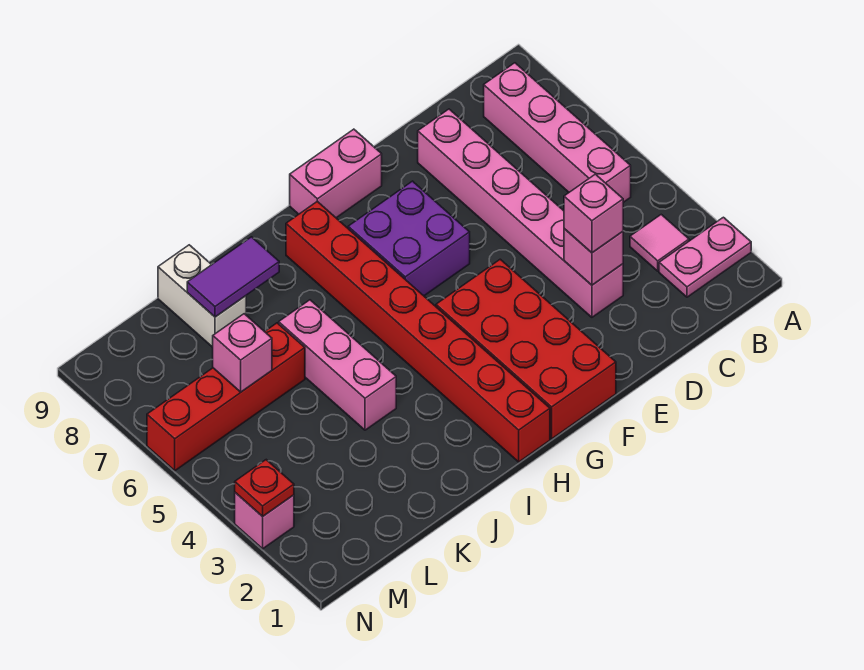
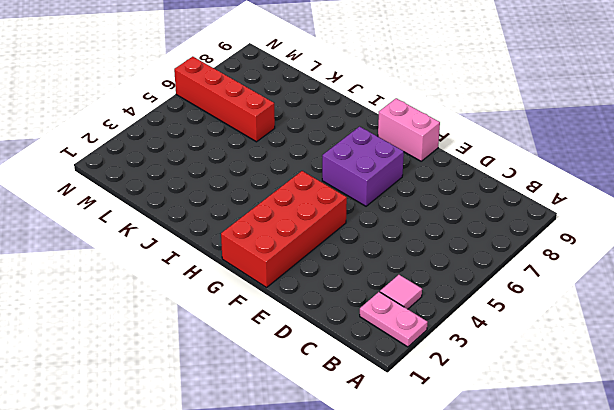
none -> pink brick B5:B8 level 1
none -> pink brick D3:D8 level 1
none -> red brick H1:H8 level 1

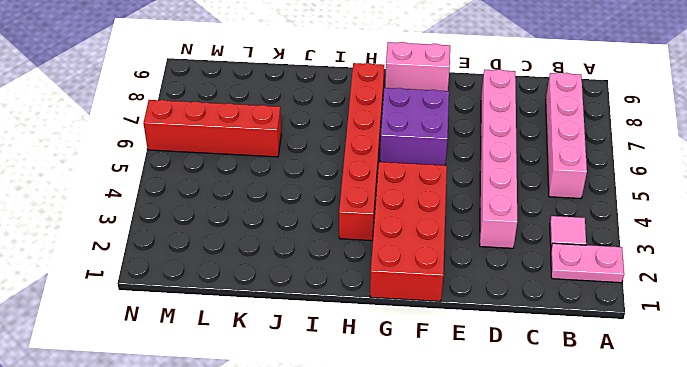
red brick H3:H8 level 1 -> red brick H1:H8 level 1
none -> pink brick J4:J6 level 1
none -> white brick K8:K9 level 1
none -> pink brick N3 level 1

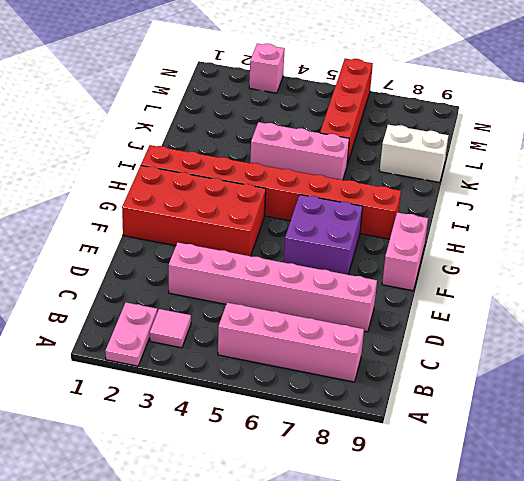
none -> pink brick D3 level 2
none -> purple tile J8:K8 level 2
none -> pink brick L6 level 2

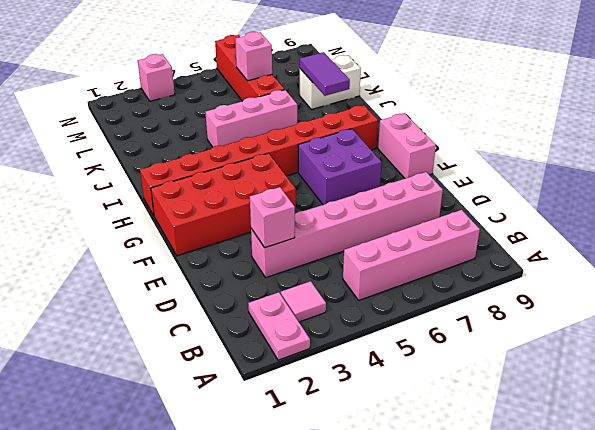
none -> red plate N3 level 2
none -> pink brick D3 level 3

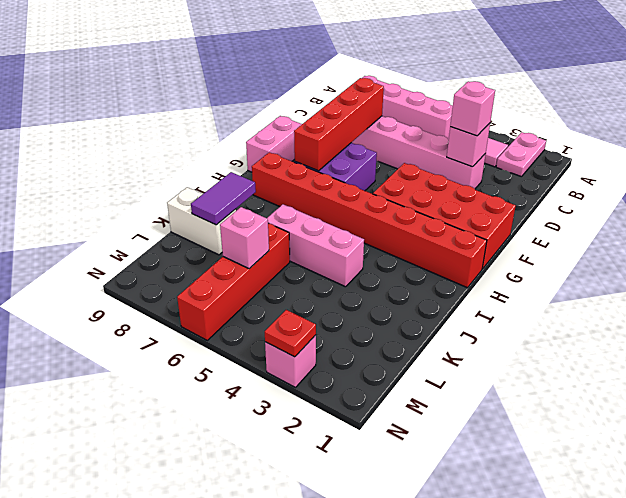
red brick D7:G7 level 2 -> none

